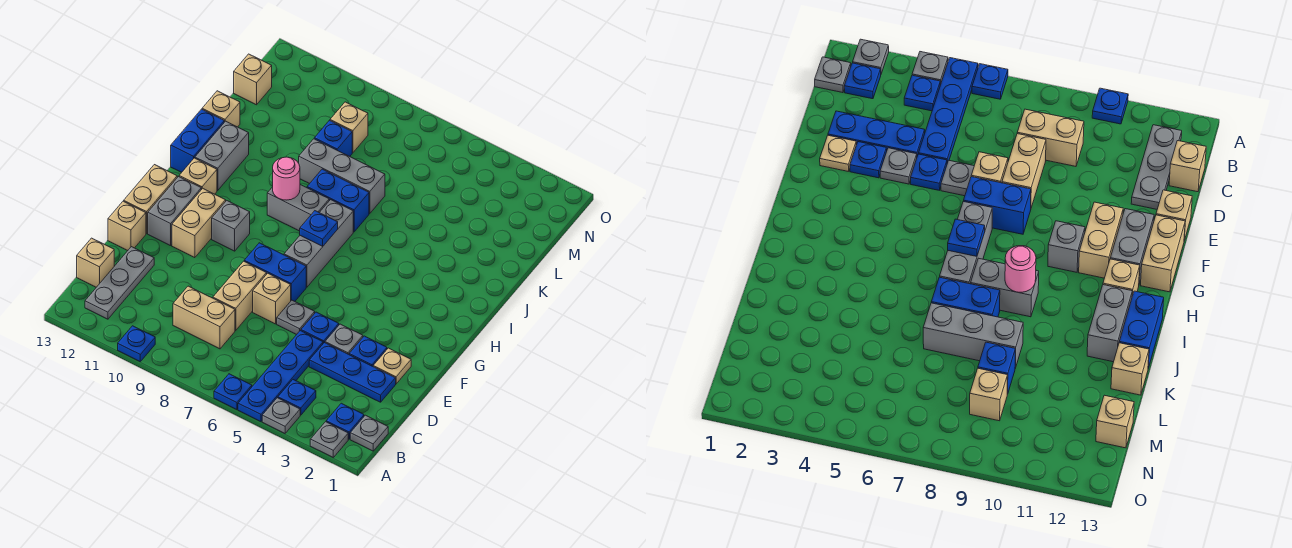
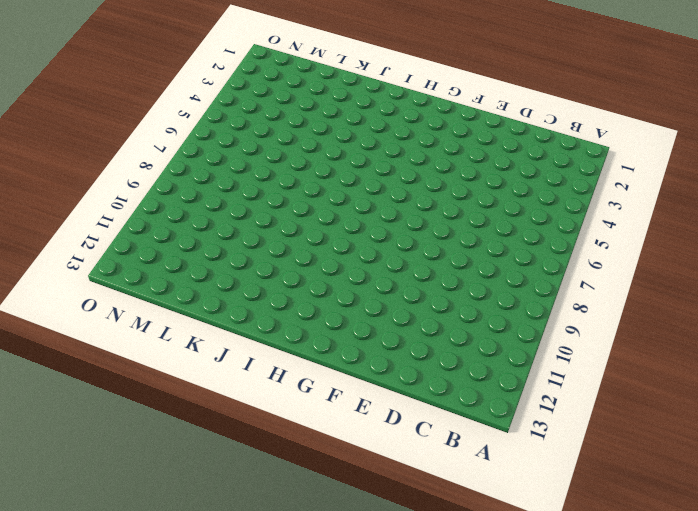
none -> grey plate A2 level 1
none -> grey plate A4 level 1
none -> blue plate A5:D5 level 1
none -> blue plate A6 level 1

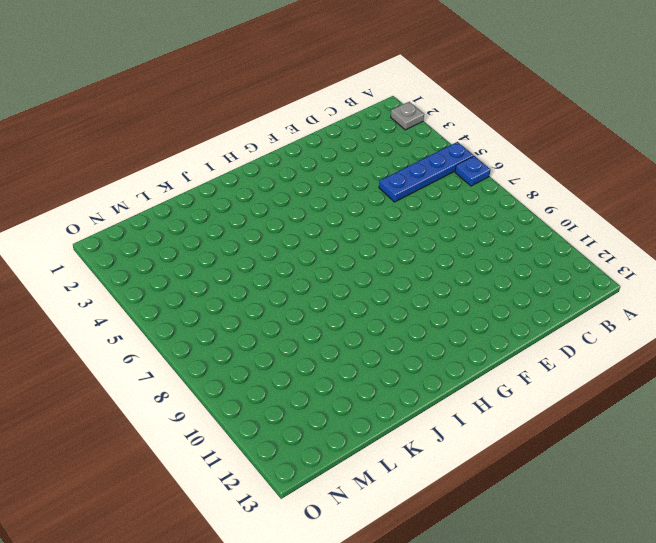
none -> grey plate A4 level 1
none -> blue plate A10 level 1
none -> grey plate B1 level 1
none -> blue plate B2 level 1

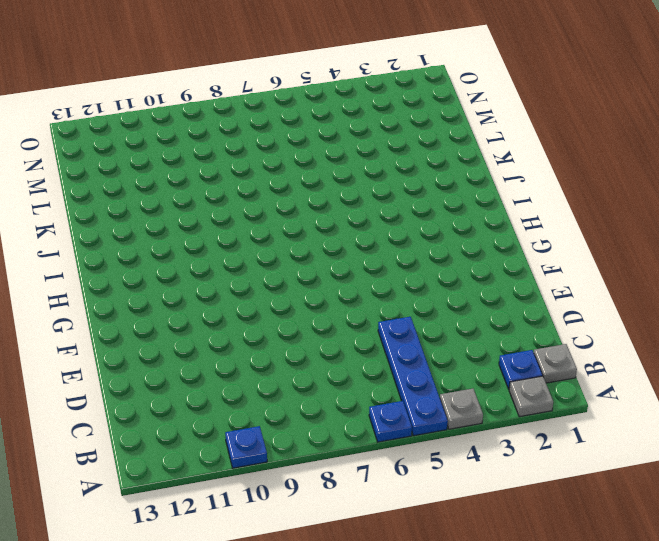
none -> blue plate B4 level 1
none -> grey plate B12:D12 level 1
none -> tan brick C8:C9 level 1
none -> tan brick C13 level 1

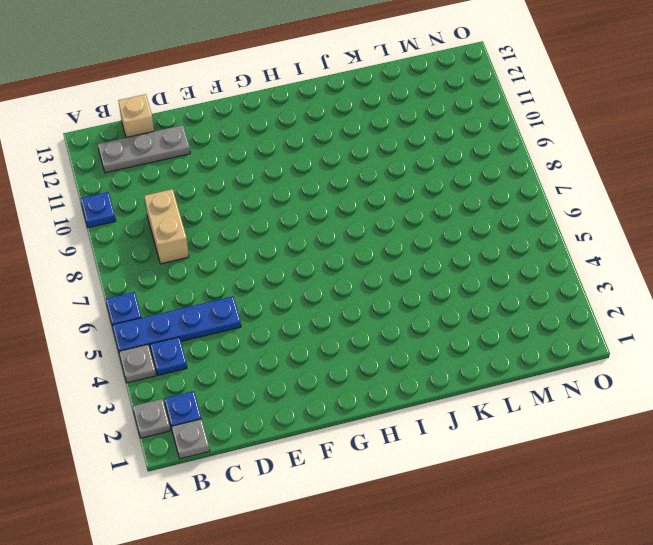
none -> blue plate D2:D4 level 1
none -> tan brick D8:E8 level 1
none -> tan plate E2 level 1
none -> blue plate E3 level 1

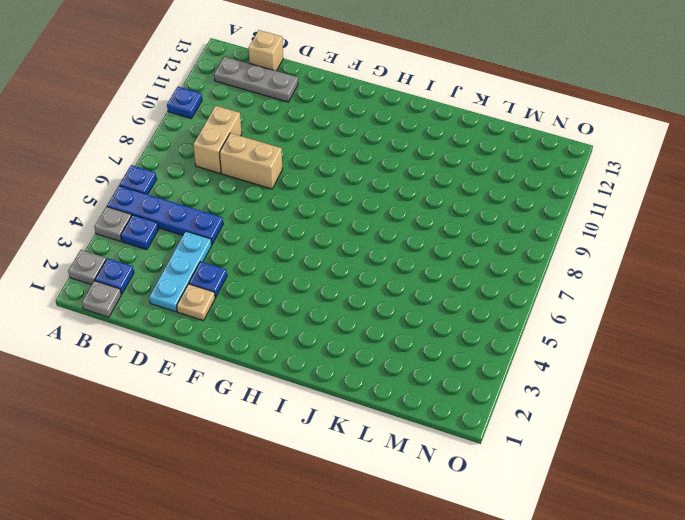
cyan plate D2:D4 level 1 -> blue plate D2:D4 level 1
none -> grey plate E4 level 1
none -> blue plate E5 level 1
none -> grey plate E6 level 1
none -> tan brick E7 level 1

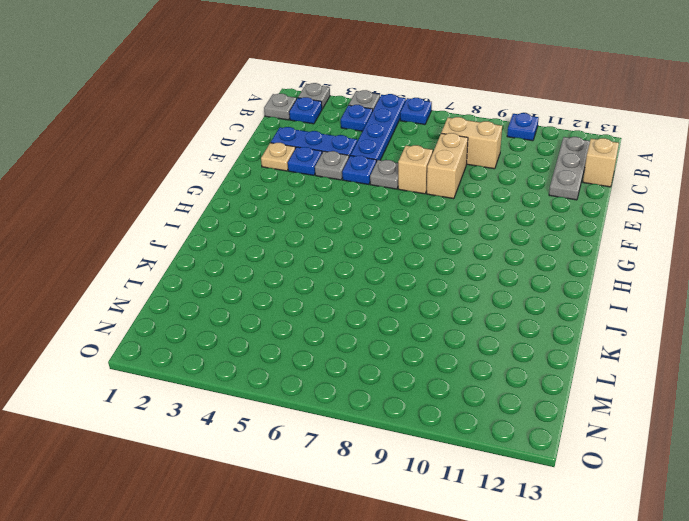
none -> tan brick E13 level 1
none -> blue brick F7:F8 level 1
none -> tan brick F11:G11 level 1
none -> grey brick F12:G12 level 1

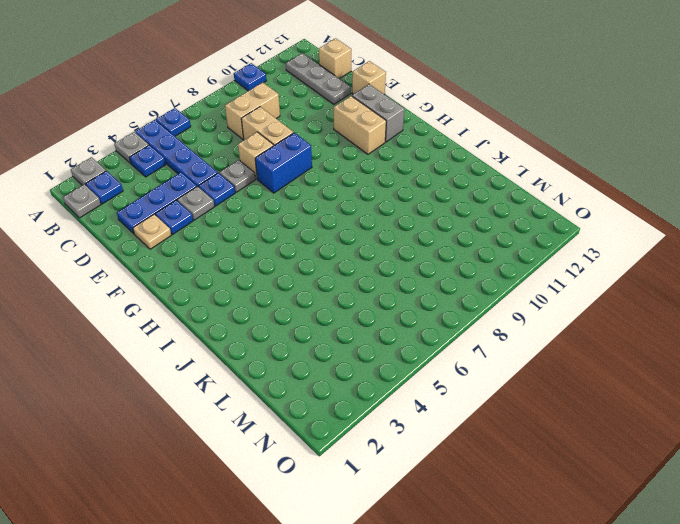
none -> tan brick F13:G13 level 1
none -> grey brick G7:I7 level 1
none -> grey brick G10 level 1
none -> tan brick H12 level 1

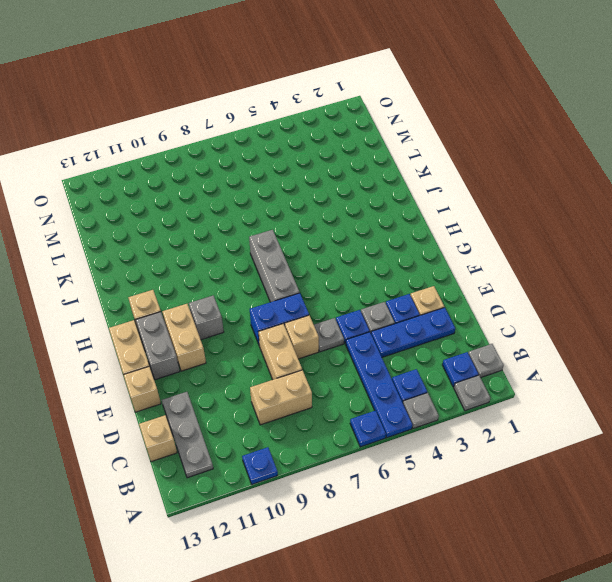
none -> grey brick I8:I9 level 1
none -> grey brick I12:J12 level 1
none -> blue brick I13:J13 level 1
none -> blue brick J7:J8 level 1

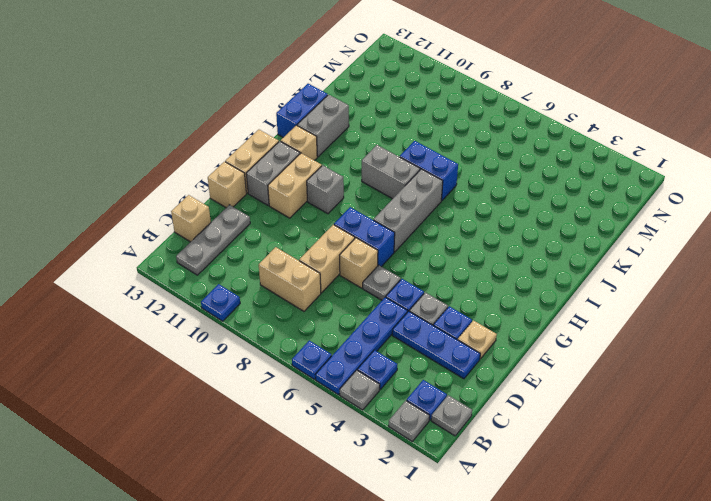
none -> grey brick K7:K9 level 1
none -> tan brick K13 level 1
none -> blue brick L9 level 1
none -> tan brick M9 level 1

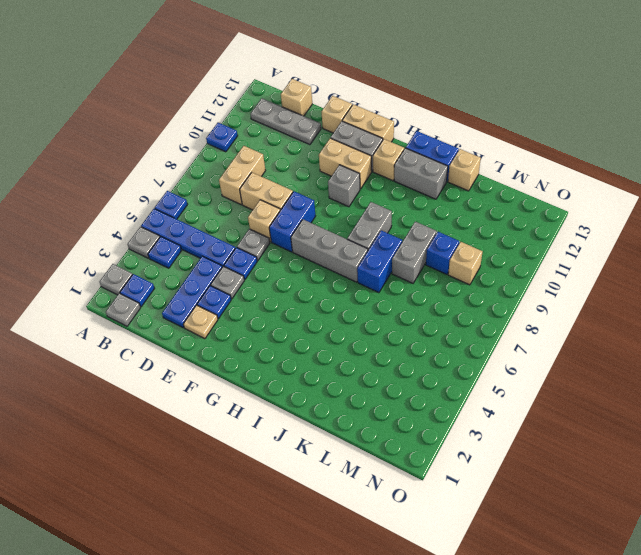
grey brick K8:K9 level 1 -> grey brick K7:K9 level 1
none -> tan brick M13 level 1
none -> blue plate H7 level 2
none -> pink round brick I9 level 2

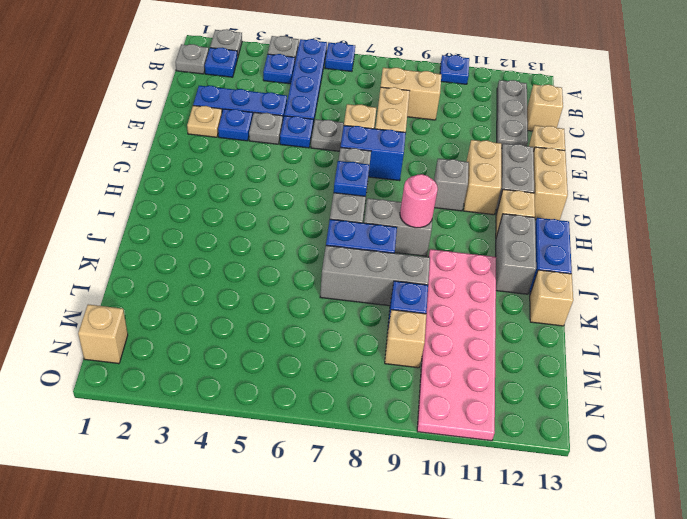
pink plate J10:O11 level 1 -> none
tan brick N1 level 1 -> tan brick M13 level 1

